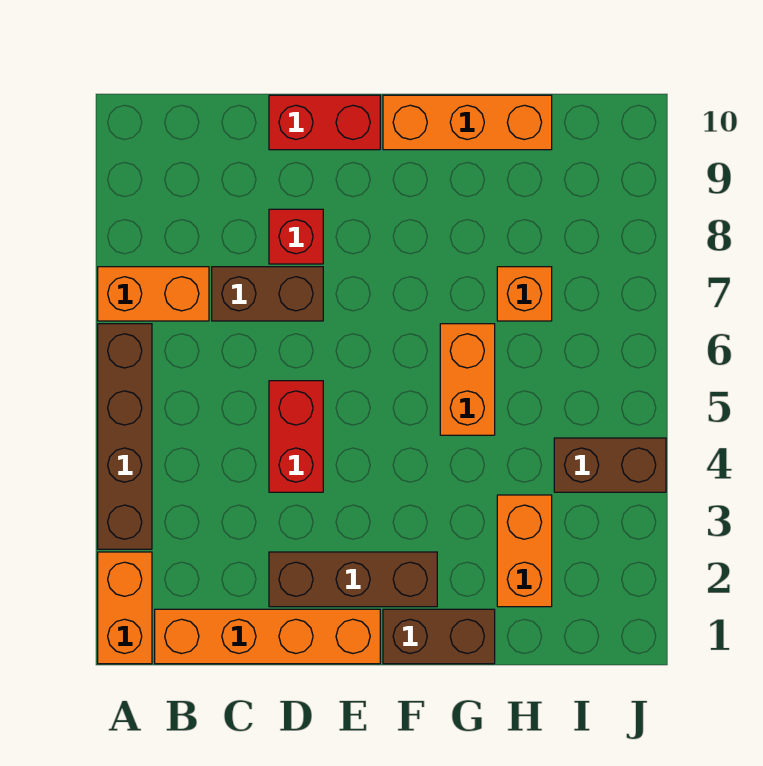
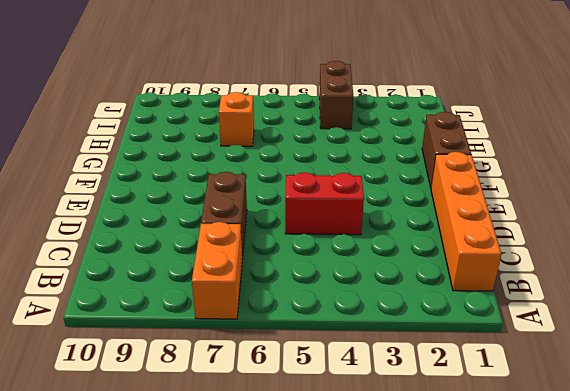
none -> orange brick A1:A2 level 1
none -> brown brick A3:A6 level 1
none -> brown brick D2:F2 level 1

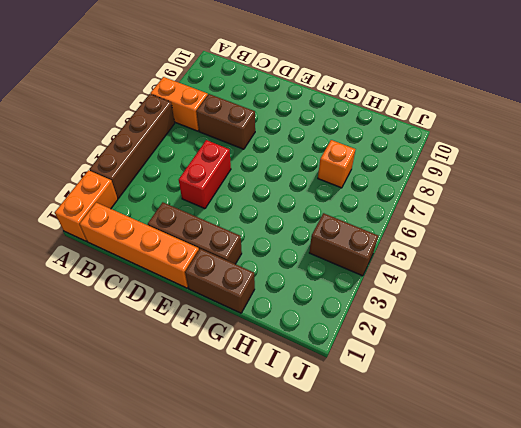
none -> red brick D8 level 1
none -> red brick D10:E10 level 1
none -> orange brick F10:H10 level 1

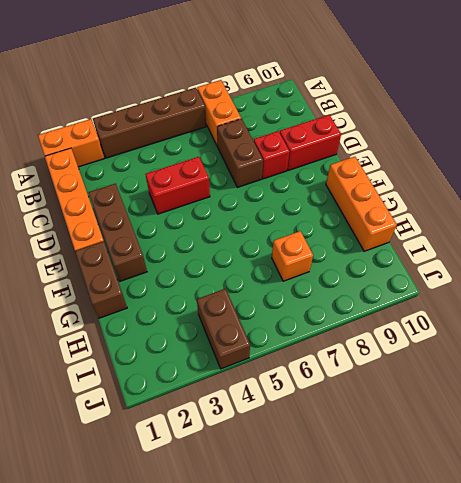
red brick D9:D10 level 1 -> red brick D10:E10 level 1
none -> orange brick G5:G6 level 1
none -> orange brick H2:H3 level 1

